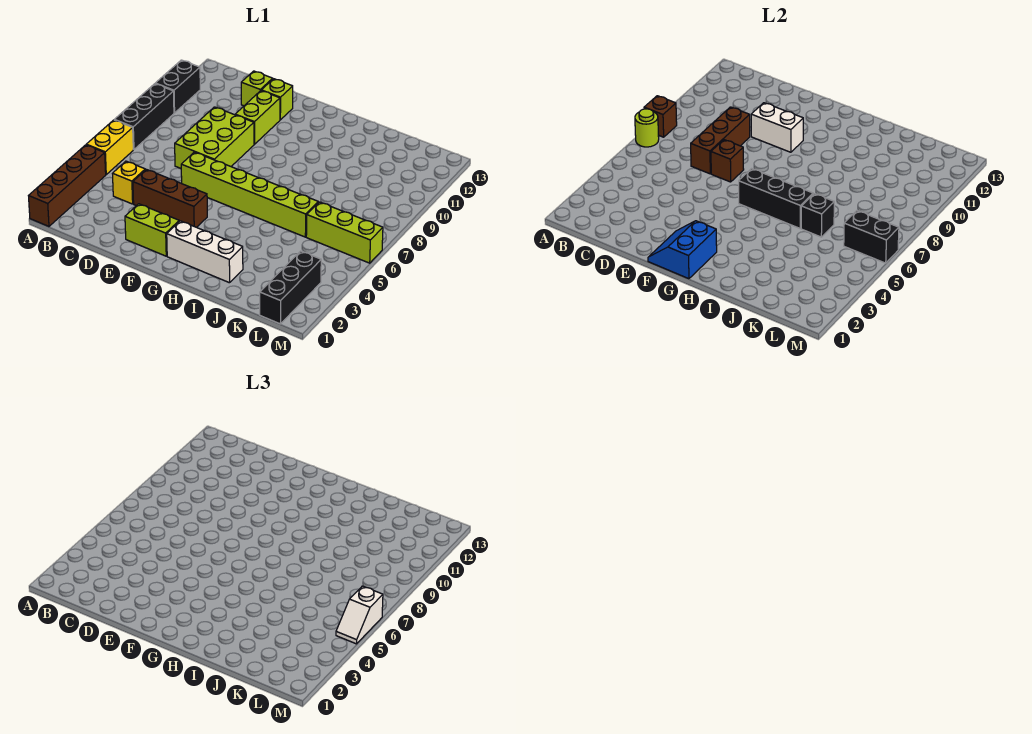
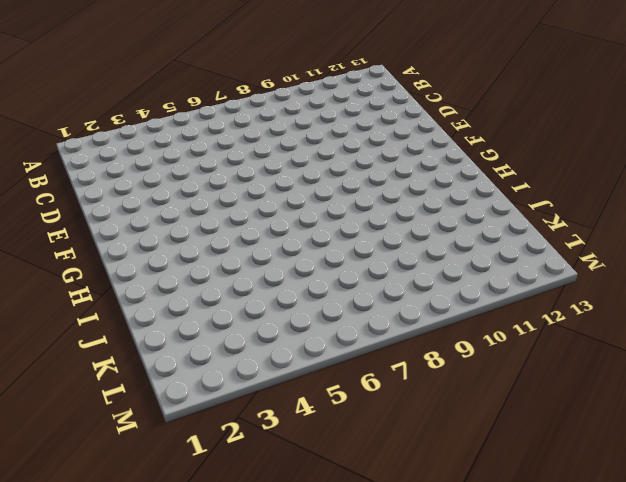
none -> brown brick A1:A4 level 1
none -> yellow brick A5:A6 level 1
none -> black brick A7:A9 level 1

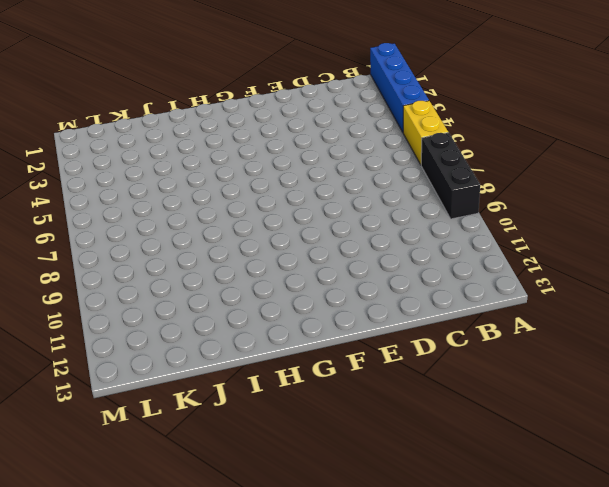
blue brick A1:A4 level 1 -> brown brick A1:A4 level 1
none -> black brick A10:A11 level 1
none -> yellow brick C4 level 1
none -> brown brick D4:F4 level 1

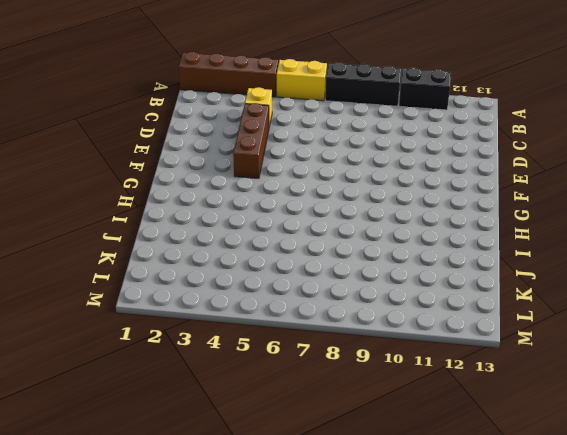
none -> lime brick D7:E9 level 1
none -> lime brick D12 level 1
none -> lime brick E2:F2 level 1

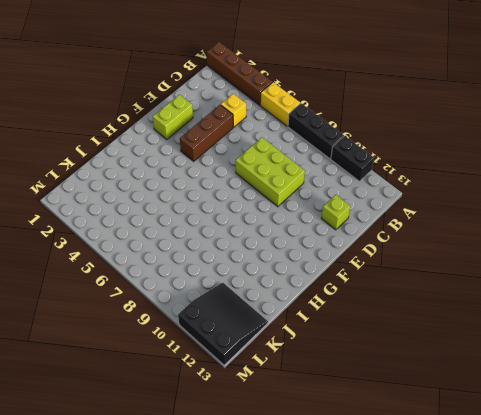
black slope K11:M13 level 1 top M -> none
none -> lime brick E6:J6 level 1
none -> lime brick E10:E11 level 1
none -> lime brick E12 level 1

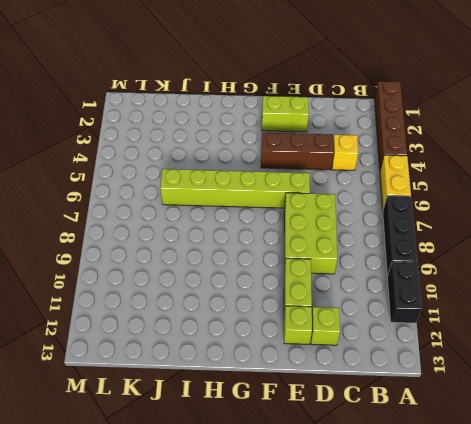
none -> white brick G2:I2 level 1
none -> lime brick K6:M6 level 1
none -> black brick L1:L3 level 1

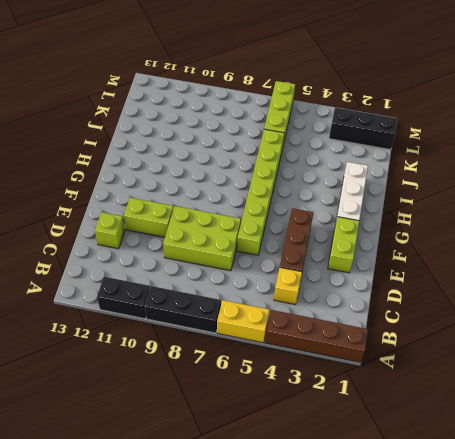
none -> lime brick E12 level 1
none -> lime round brick A7 level 2
none -> brown brick A8 level 2

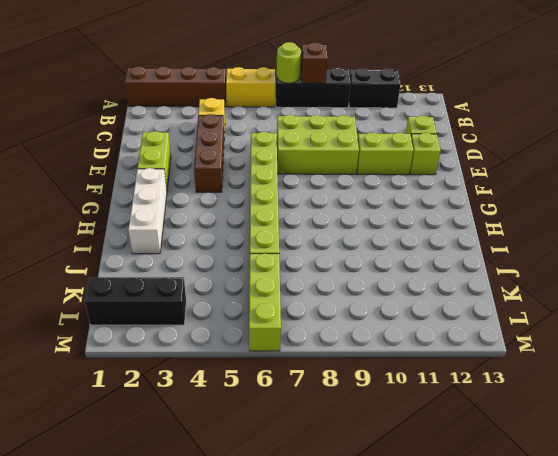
none -> brown brick D7:D9 level 2
none -> brown brick E7 level 2
none -> white brick E10:F10 level 2

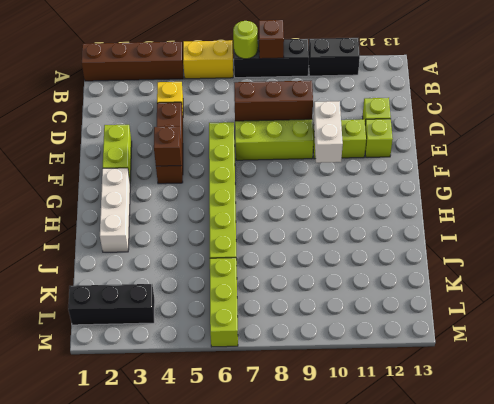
brown brick F4 level 2 -> brown brick E7 level 2
none -> blue slope F1:G2 level 2 top G
none -> black brick G6:I6 level 2
none -> black brick J6 level 2

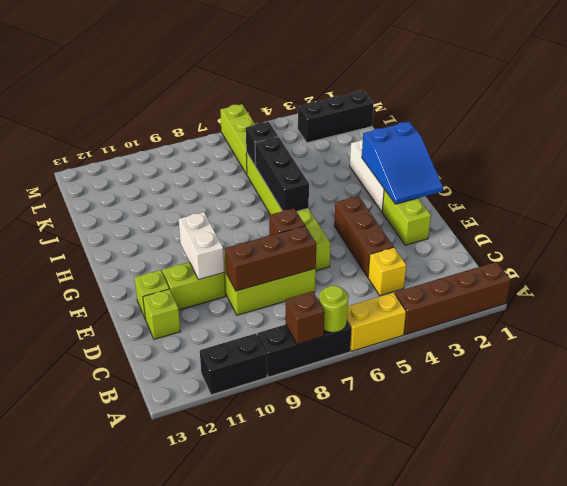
blue slope F1:H2 level 2 top H -> blue slope F1:G2 level 2 top G
none -> black brick L6:M6 level 2
none -> white slope M5:M6 level 3 top 6

